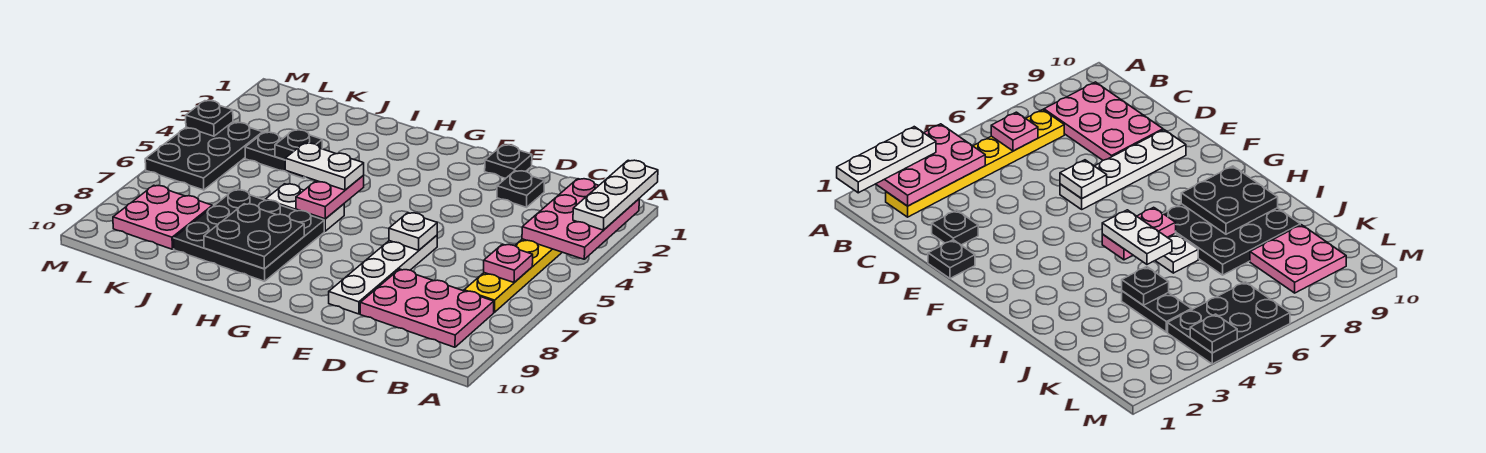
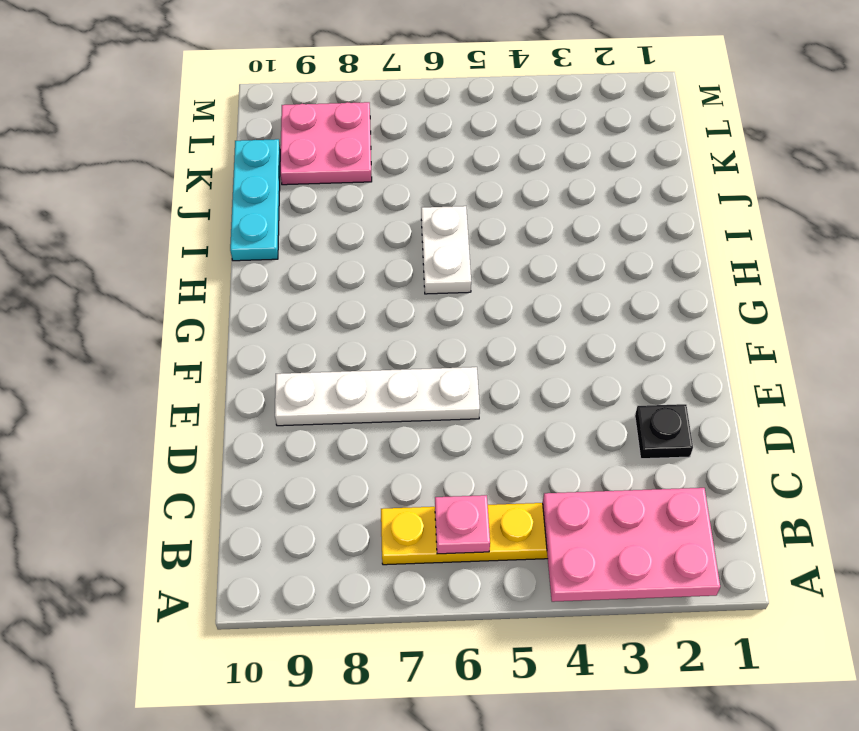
cyan plate I10:K10 level 1 -> none
none -> pink plate B8:D9 level 1
none -> black plate E1 level 1
none -> black plate H7:J9 level 1

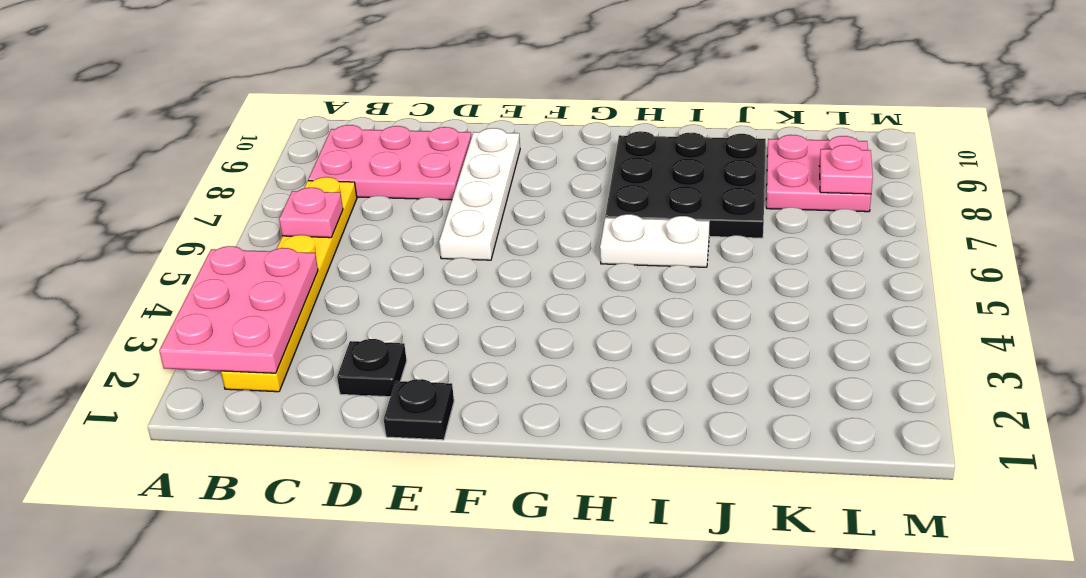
pink plate L8 level 2 -> none
none -> black plate J4:K4 level 1
none -> black plate L4:M6 level 1
none -> white plate E6 level 2

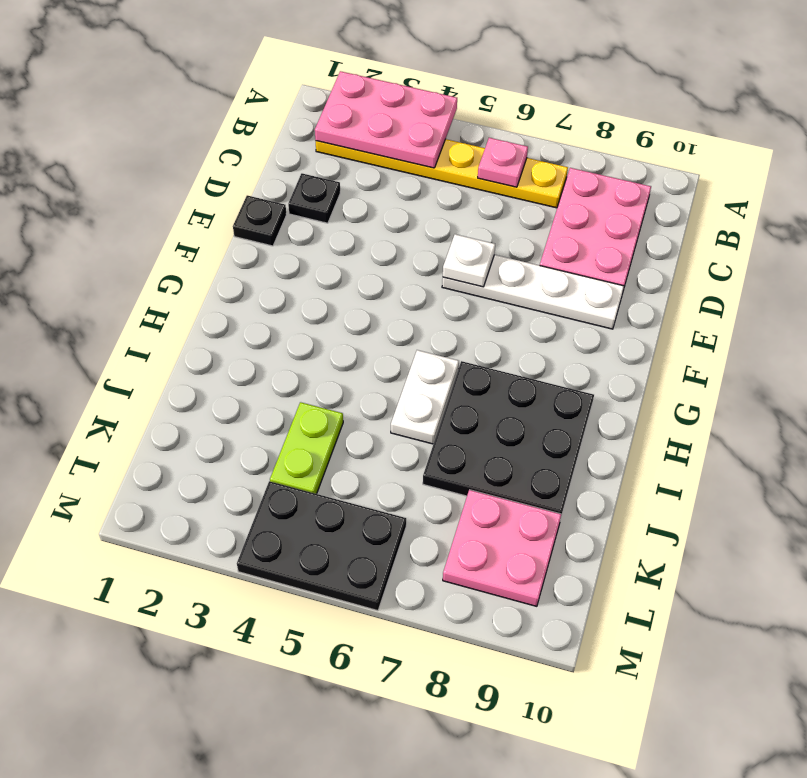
lime plate J4:K4 level 1 -> black plate J4:K4 level 1
none -> pink plate H5:H6 level 2
none -> black plate H8:I9 level 2
none -> black plate J4 level 2

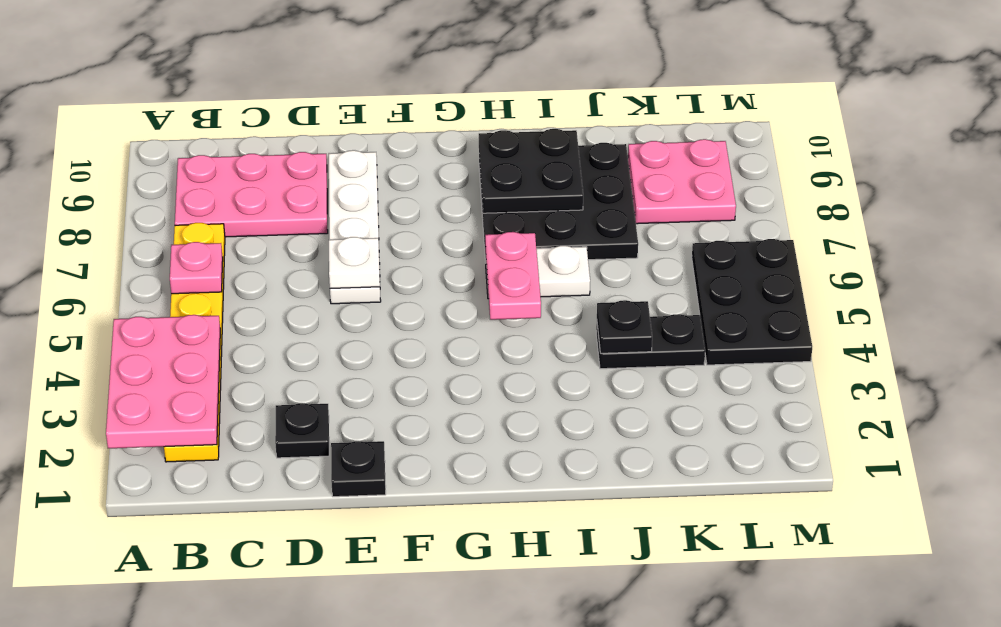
none -> black plate M4 level 2
none -> white plate A1:A3 level 3
none -> white plate H5:I5 level 3

